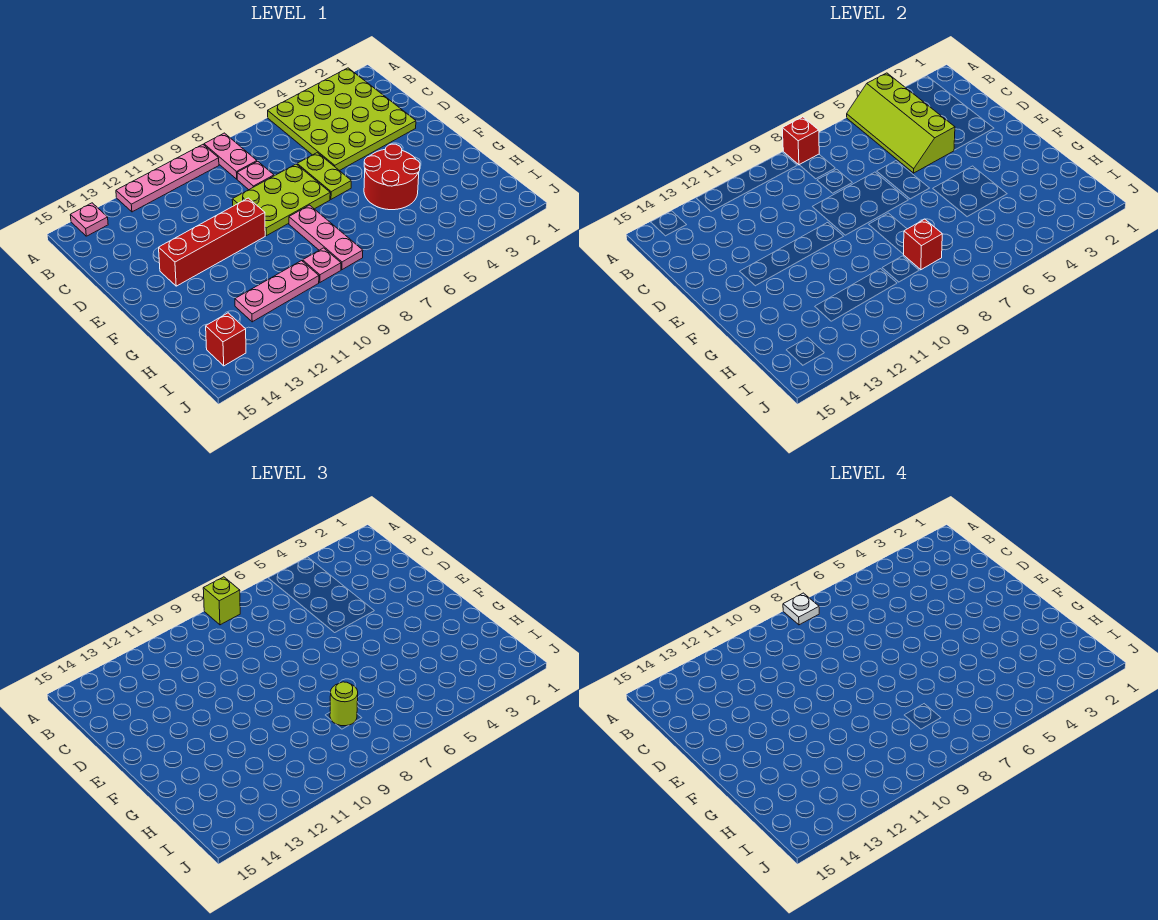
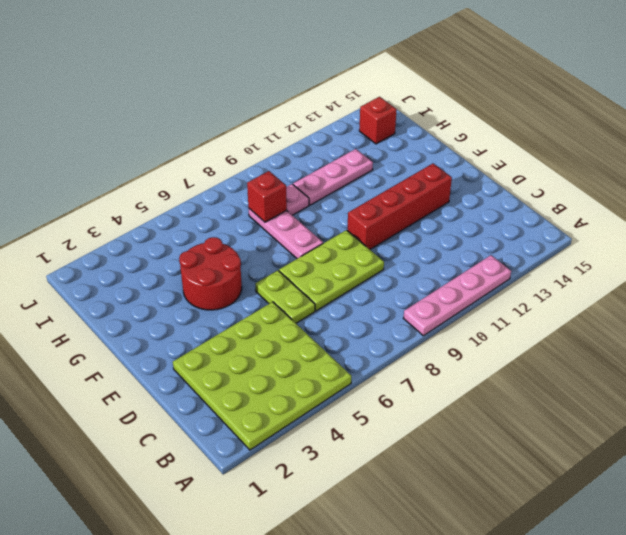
none -> pink plate A8:B8 level 1
none -> pink plate A14 level 1
none -> pink plate C8 level 1

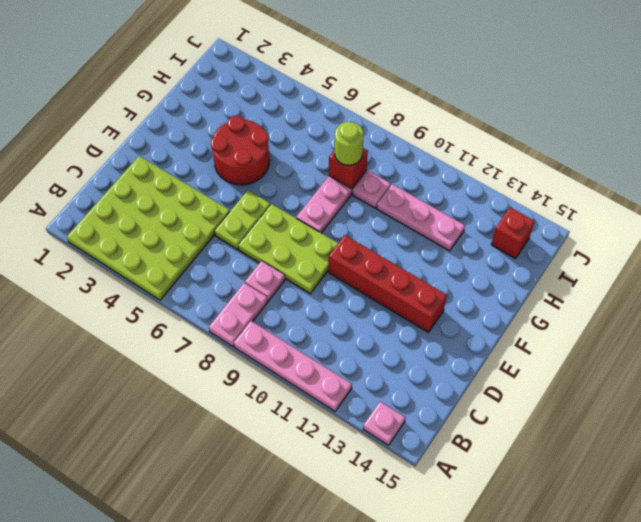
none -> lime slope A4:D5 level 2 top 4
none -> red brick A8 level 2
none -> lime brick A8 level 3

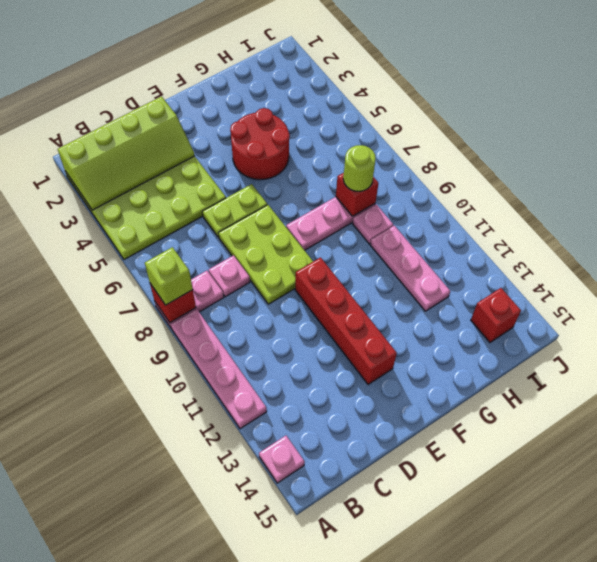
lime slope A2:D3 level 2 top 2 -> lime slope A4:D5 level 2 top 4
none -> white plate A8 level 4

